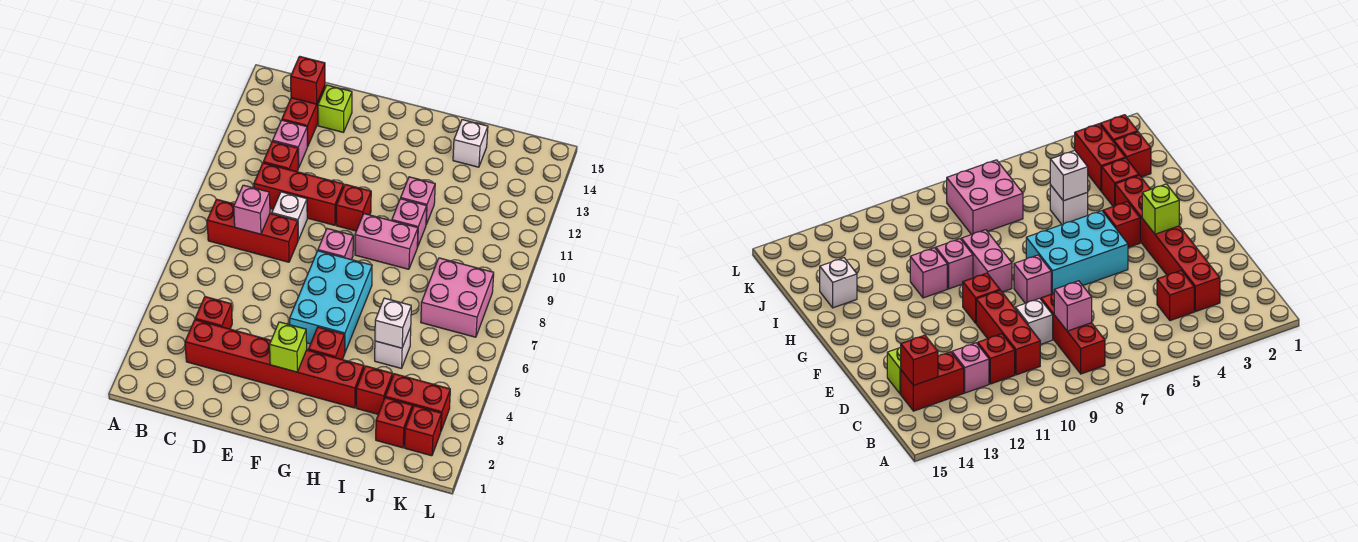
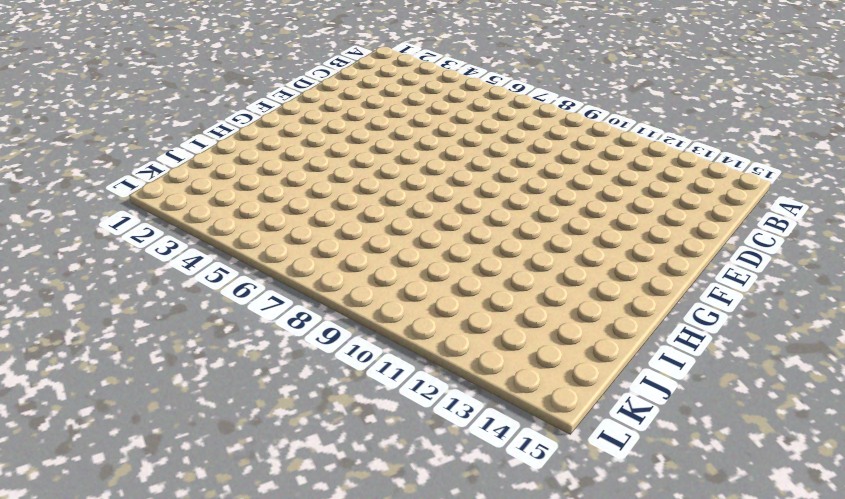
none -> red brick B8:D8 level 1
none -> red brick C3:H3 level 1
none -> red brick C4 level 1

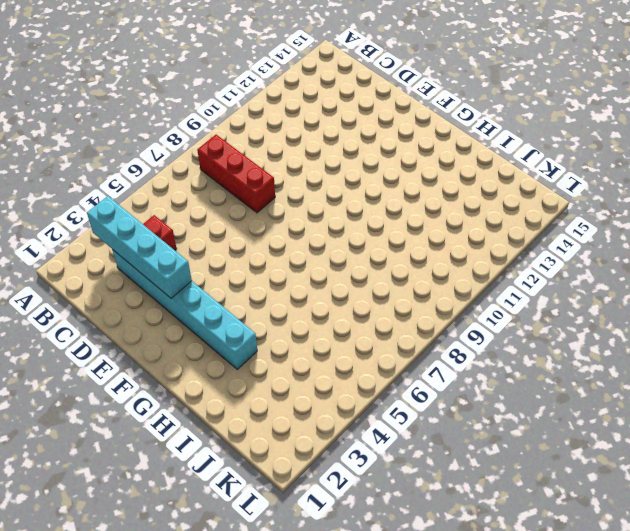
cyan brick B3:E3 level 2 -> none
cyan brick C3:H3 level 1 -> red brick C3:H3 level 1
none -> red brick C10:E10 level 1
none -> red brick C11 level 1
none -> pink brick C12 level 1

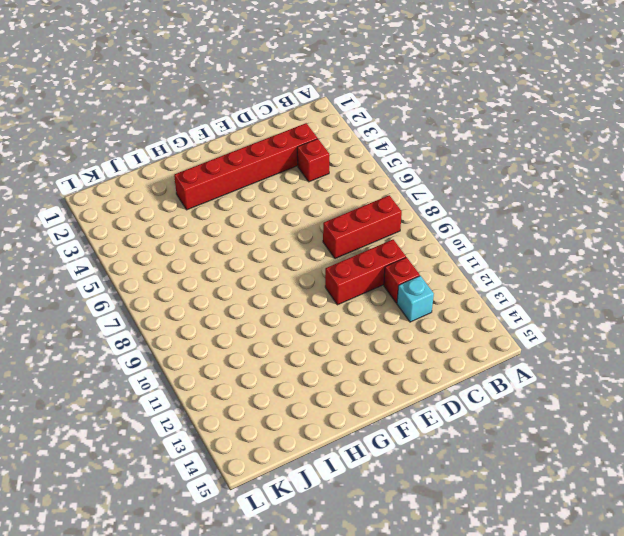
cyan brick C12 level 1 -> pink brick C12 level 1
none -> red brick C13:C14 level 1
none -> white brick D9 level 1
none -> lime brick D14 level 1

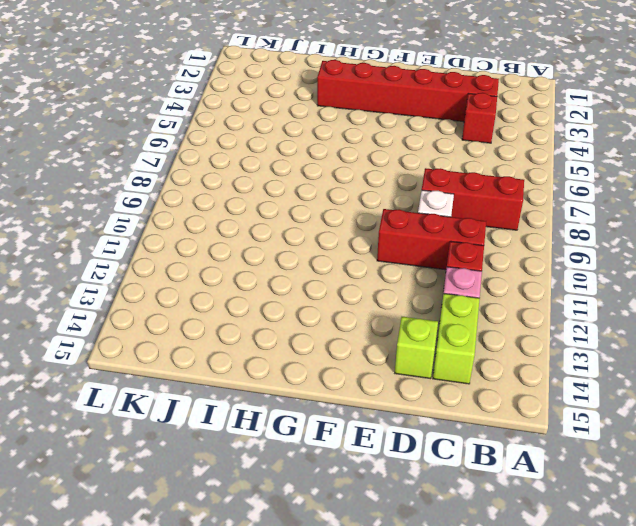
lime brick C13:C14 level 1 -> red brick C13:C14 level 1
none -> cyan brick F5:G7 level 1
none -> pink brick F8 level 1
none -> red brick F10 level 1

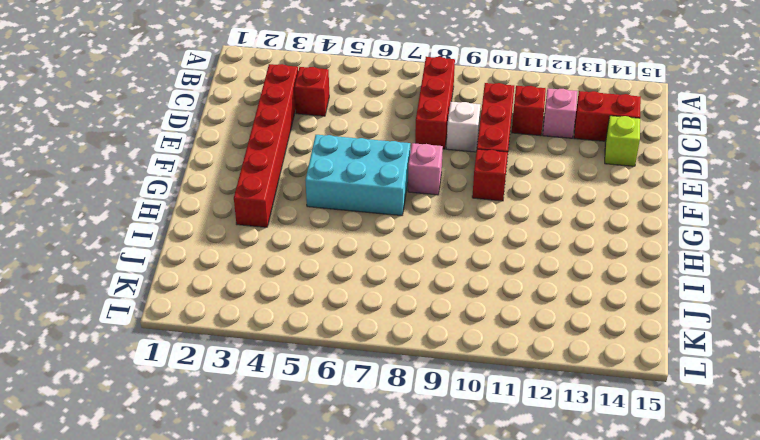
none -> red brick G4 level 1
none -> pink brick G9:H9 level 1
none -> pink brick H10 level 1

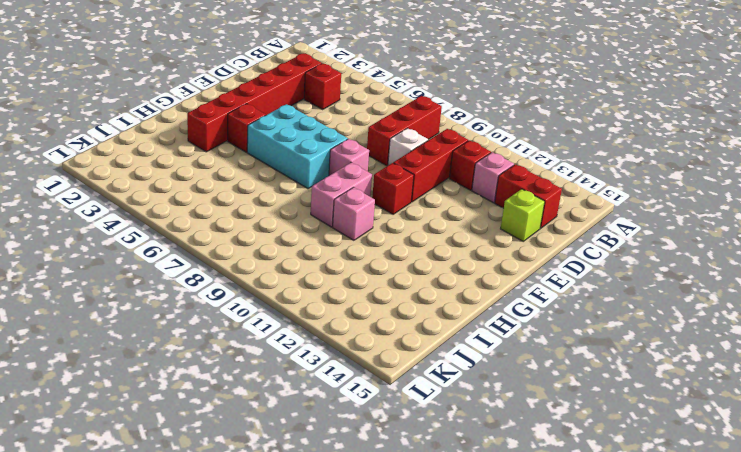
none -> pink brick H11 level 1
none -> red brick I3 level 1
none -> white brick I5 level 1

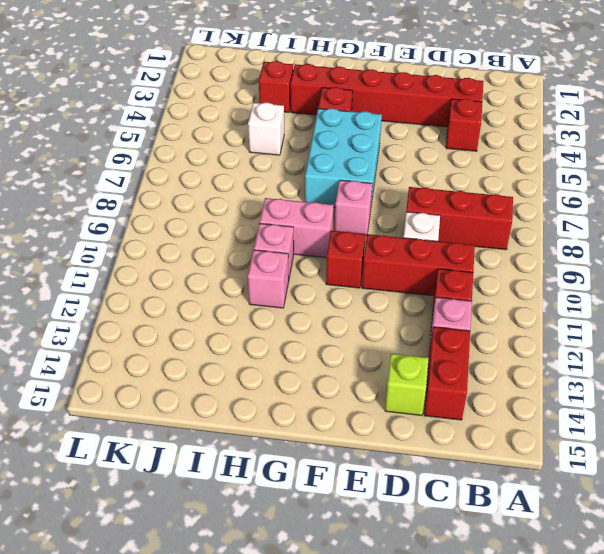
none -> white brick I14 level 1
none -> red brick J2 level 1
none -> red brick J3:K3 level 1

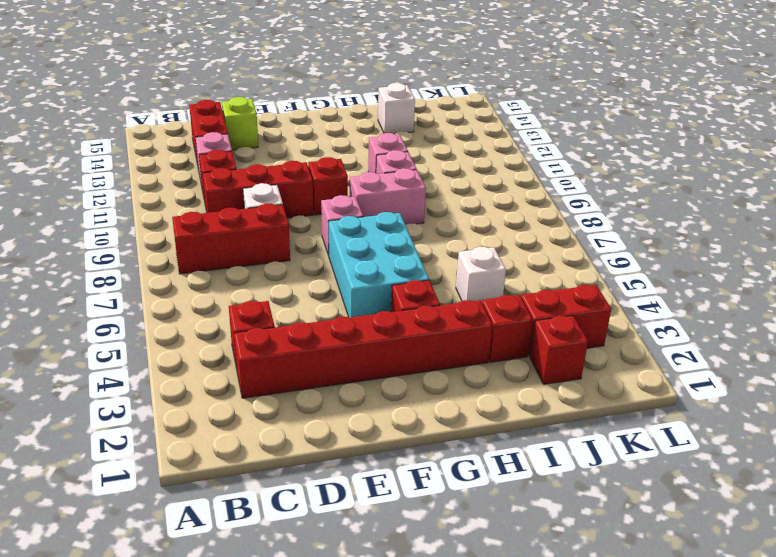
none -> pink brick J7:K8 level 1
none -> red brick K2 level 1
none -> pink brick C8 level 2

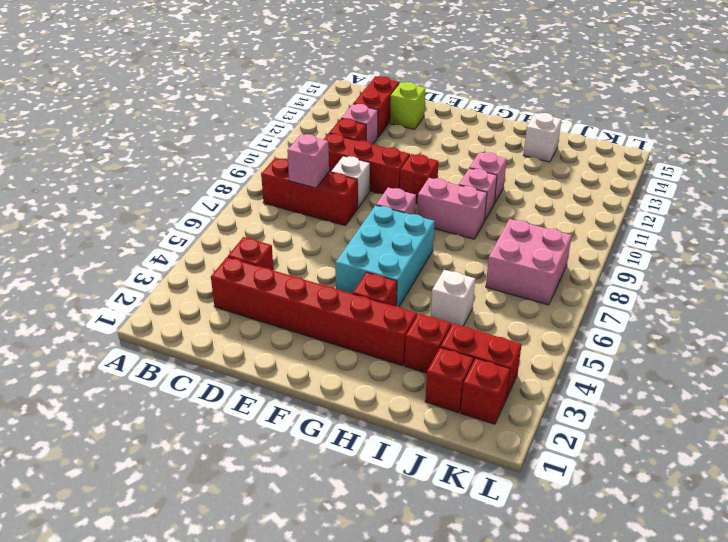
none -> red brick C14 level 2
none -> lime brick F3 level 2
none -> white brick I5 level 2

